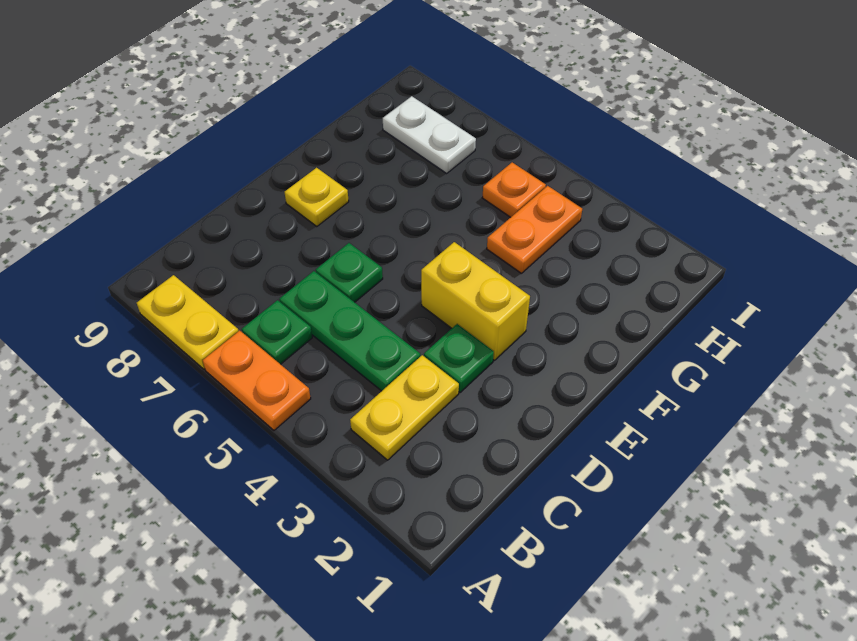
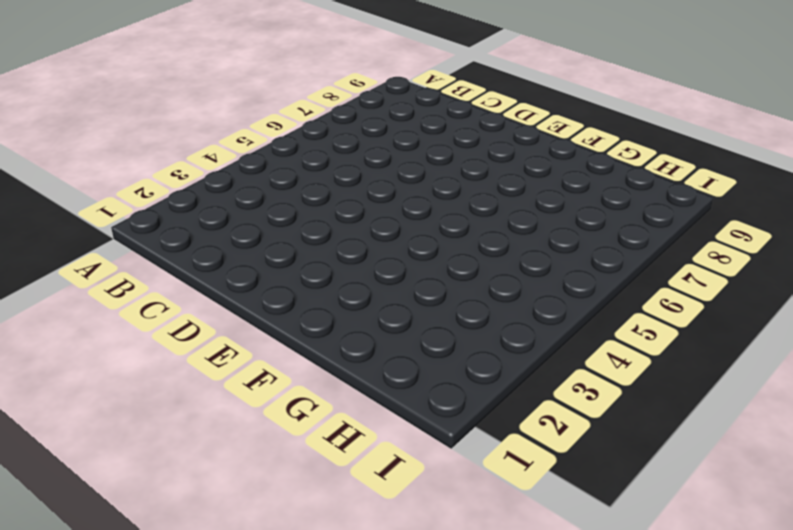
none -> orange plate A5:A6 level 1
none -> yellow plate A7:A8 level 1
none -> yellow plate B3:C3 level 1

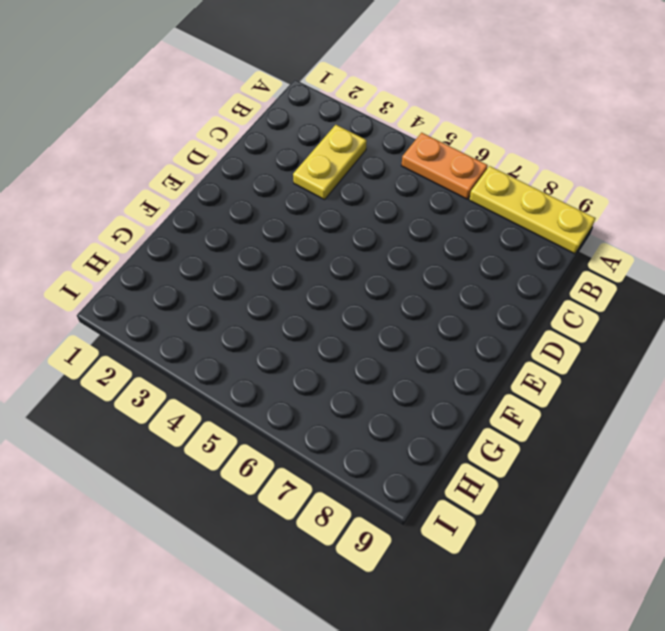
yellow plate A7:A9 level 1 -> yellow plate A7:A8 level 1
none -> green plate B6 level 1
none -> green plate C4:C6 level 1
none -> green plate D3 level 1

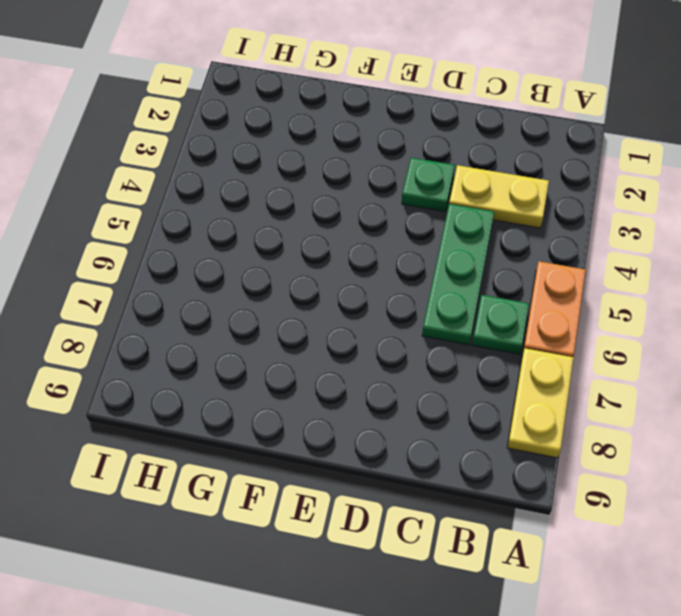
none -> green plate D6 level 1
none -> yellow brick E3:E4 level 1
none -> yellow plate E8 level 1

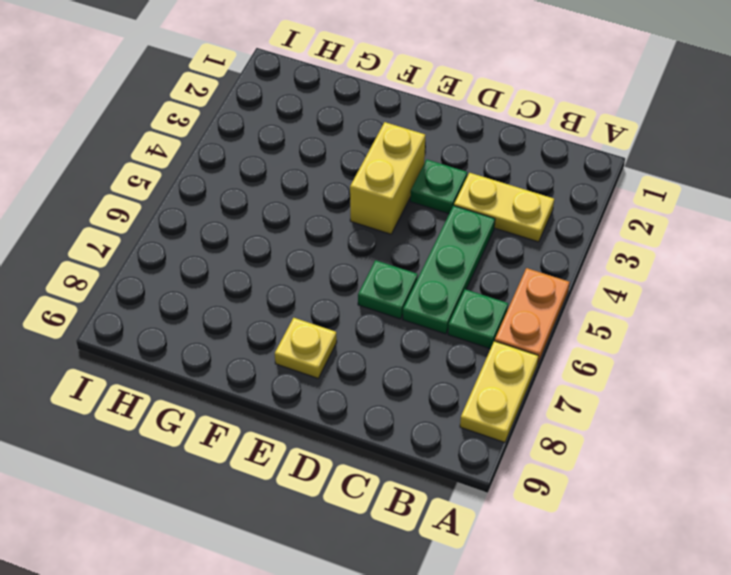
none -> orange plate G4:H4 level 1
none -> orange plate H5 level 1
none -> white plate H7:H8 level 1

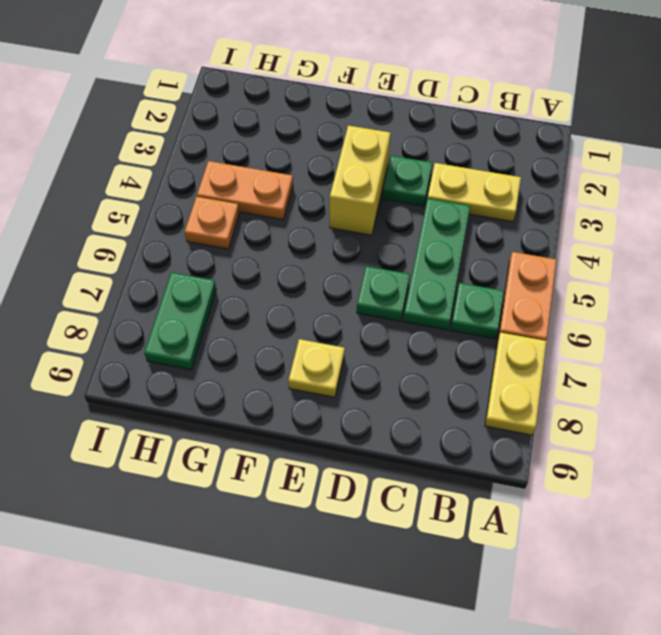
green plate H7:H8 level 1 -> white plate H7:H8 level 1

